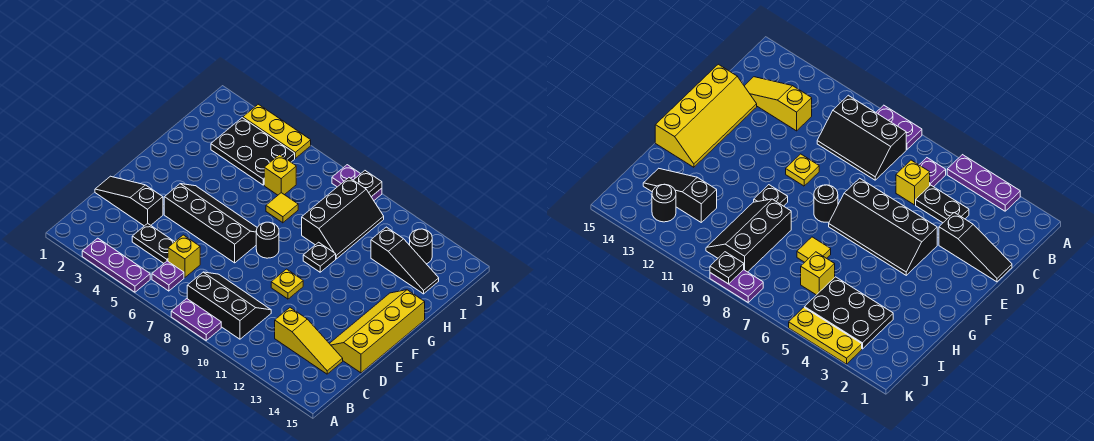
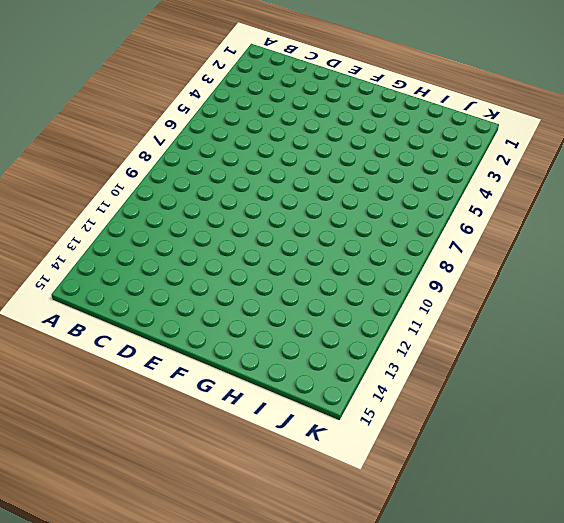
none -> purple plate A3:A5 level 1
none -> purple plate A8:A9 level 1
none -> purple plate B6 level 1

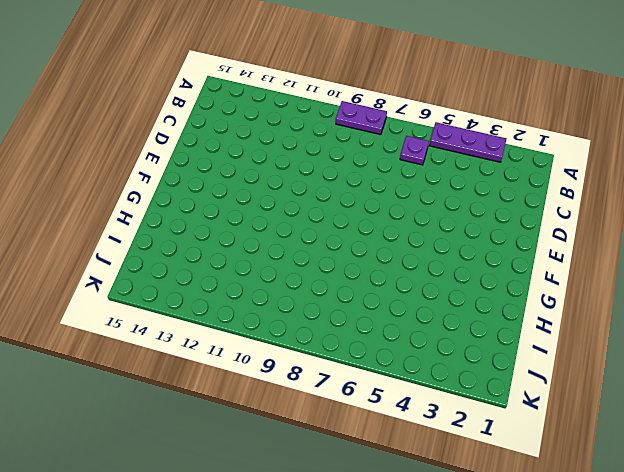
none -> black slope B8:C10 level 1 top B
none -> black plate C4:C5 level 1
none -> yellow brick C6 level 1

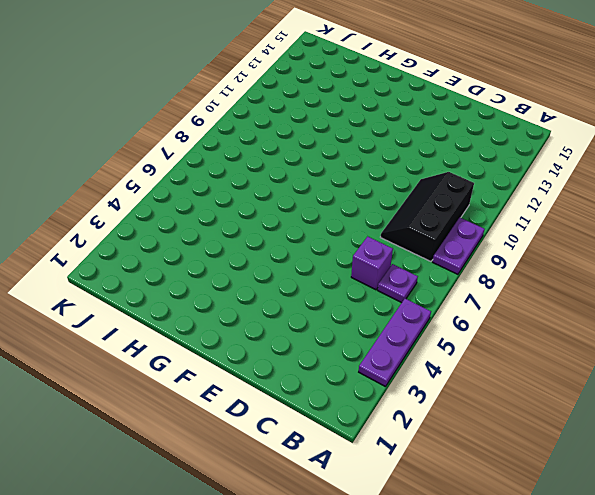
purple brick C6 level 1 -> yellow brick C6 level 1
none -> black plate C4:C5 level 1
none -> yellow slope C12:C14 level 1 top 12
none -> black slope D1:D3 level 1 top 3

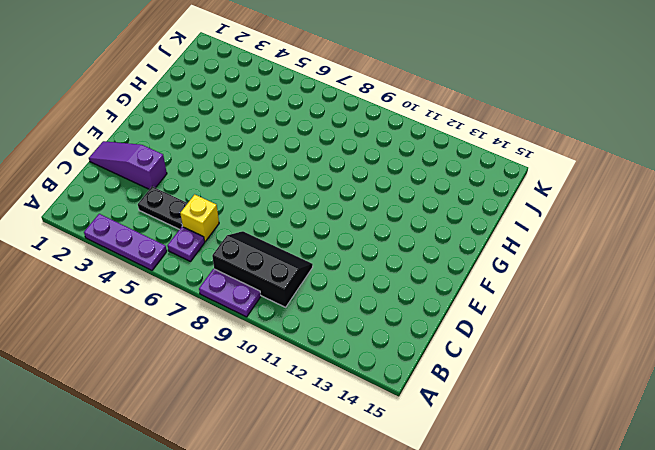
purple slope D1:D3 level 1 top 3 -> black slope D1:D3 level 1 top 3
none -> yellow slope C12:C14 level 1 top 12
none -> yellow slope D14:G15 level 1 top 15
none -> black slope E4:F7 level 1 top E

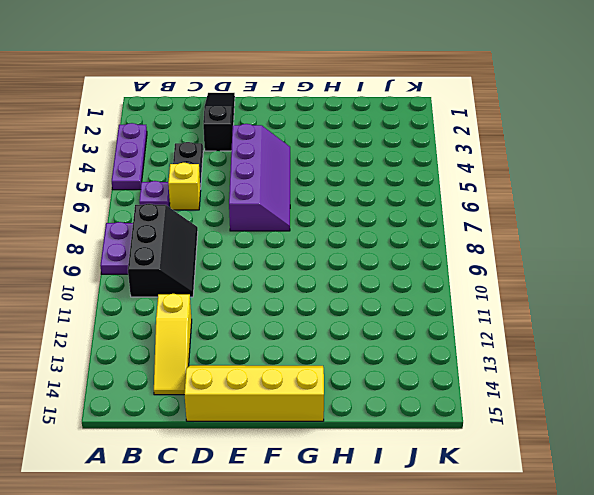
purple slope E4:F7 level 1 top E -> black slope E4:F7 level 1 top E
none -> yellow plate E10 level 1
none -> black round brick F8 level 1
none -> black plate G10 level 1

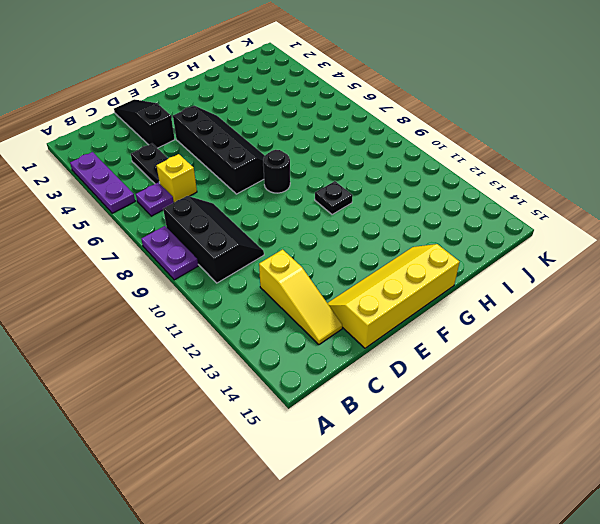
none -> yellow plate E10 level 1
none -> yellow tile H7 level 1
none -> black slope H9:J10 level 1 top 9

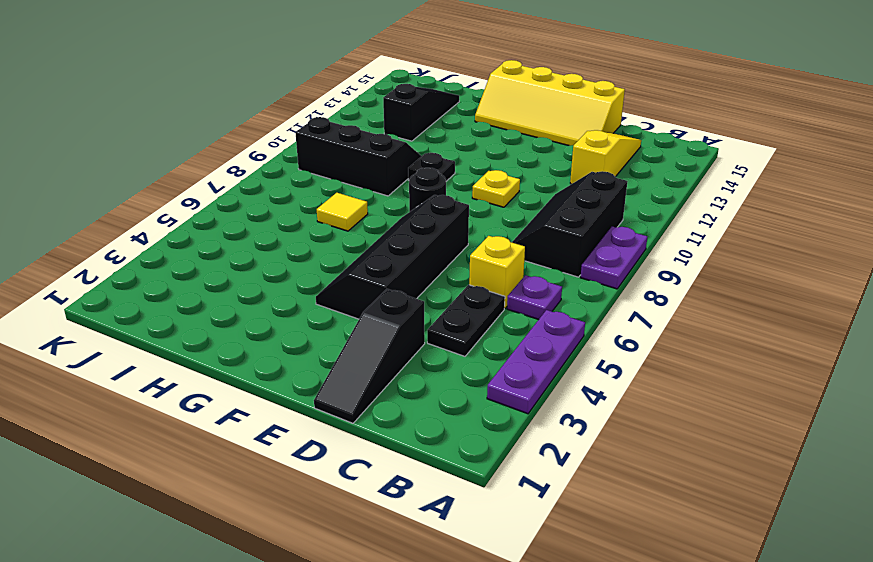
none -> black plate I3:J5 level 1
none -> yellow brick I6 level 1
none -> black round brick J13 level 1

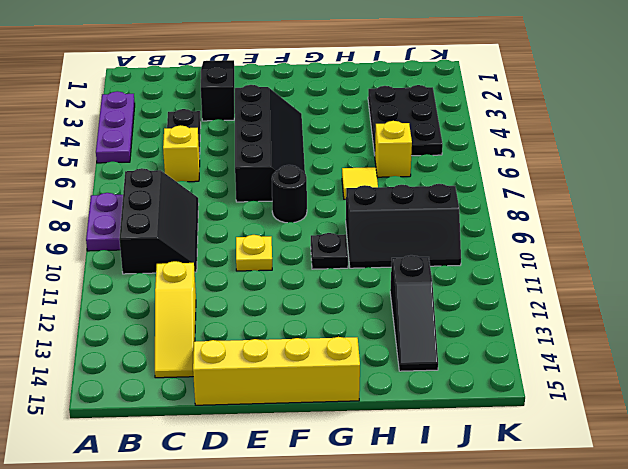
none -> purple plate B6 level 1
none -> black round brick J13 level 1
none -> yellow plate K3:K5 level 1

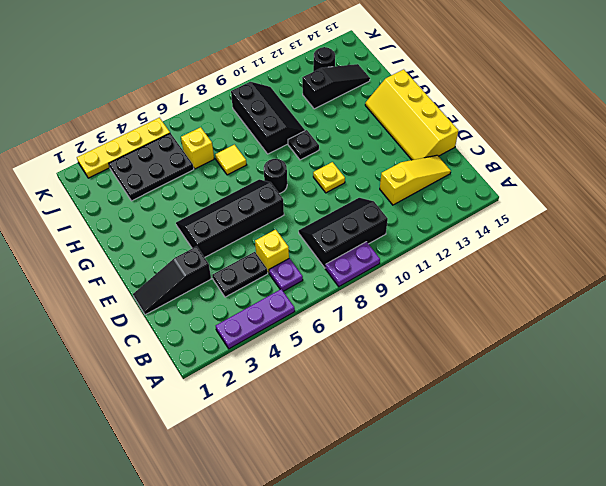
yellow plate K2:K5 level 1 -> yellow plate K3:K5 level 1
none -> purple plate K8:K9 level 1
none -> black plate K9 level 2

